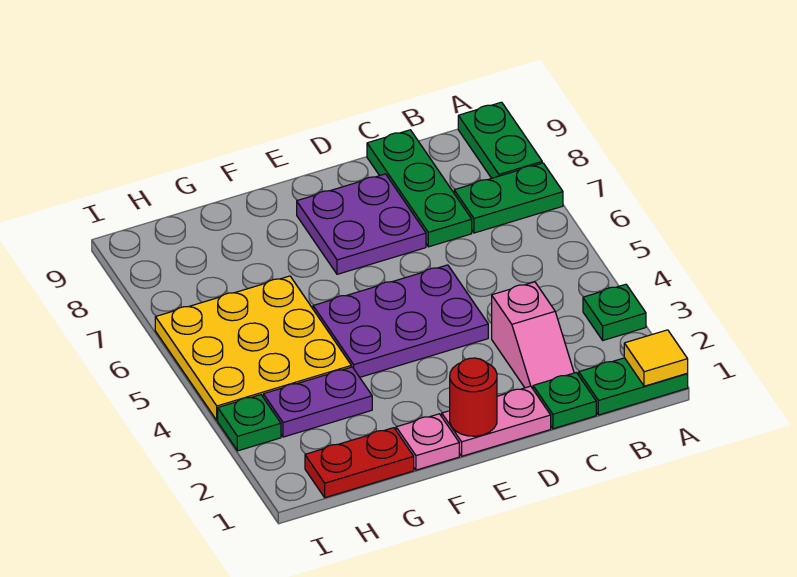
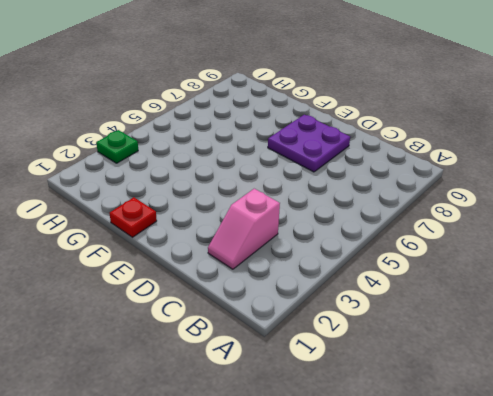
red plate F1 level 1 -> pink plate F1 level 1
none -> green plate A1:B1 level 1
none -> green plate A3 level 1
none -> green plate A7:B7 level 1

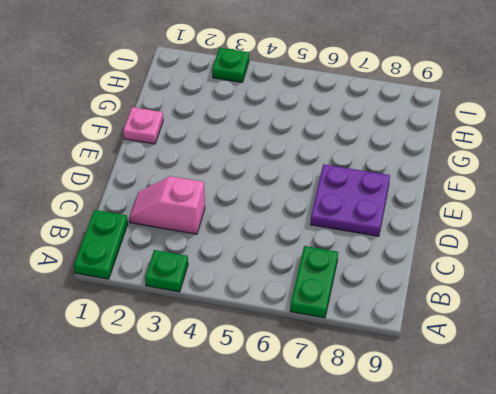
none -> green plate A8:A9 level 1
none -> green plate C1 level 1
none -> green plate C7:C9 level 1

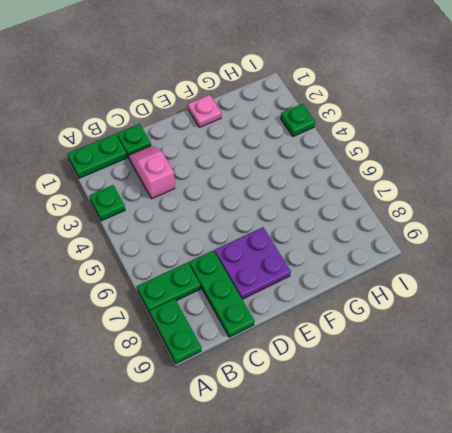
none -> pink plate D1:E1 level 1
none -> purple plate D4:F5 level 1
none -> red plate G1:H1 level 1

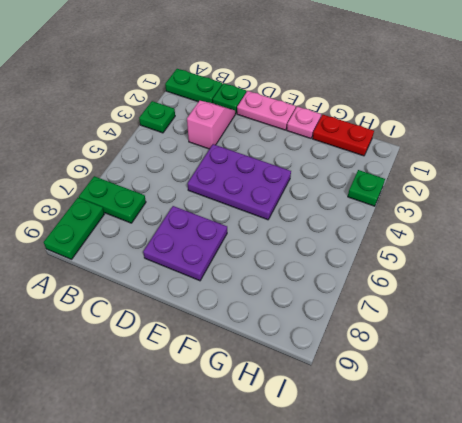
none -> green plate C7:C9 level 1
none -> purple plate G3:H3 level 1
none -> yellow plate G4:I6 level 1

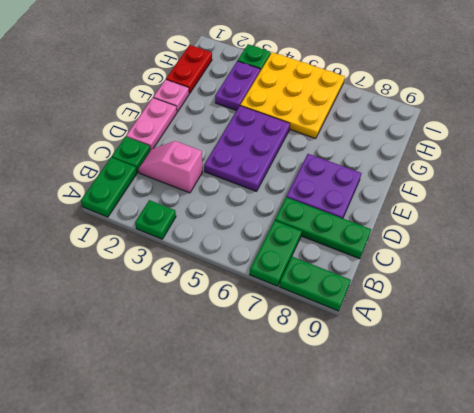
none -> yellow tile A1 level 2
none -> red round brick E1 level 2

